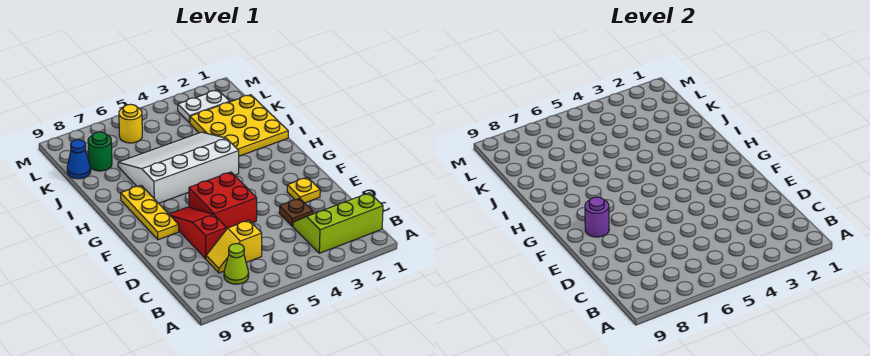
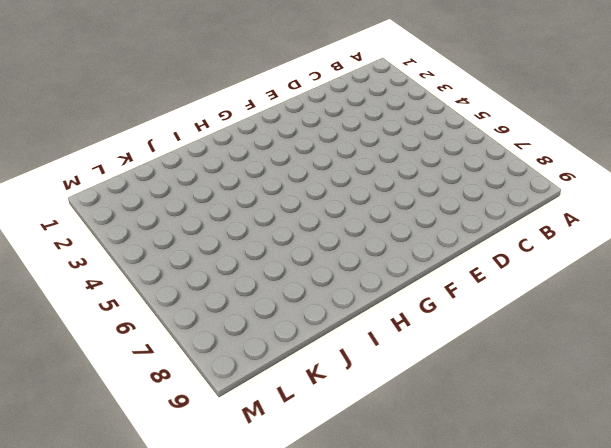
none -> lime slope B1:C3 level 1 top B
none -> lime cone B7 level 1
none -> yellow slope C6:C7 level 1 top 6

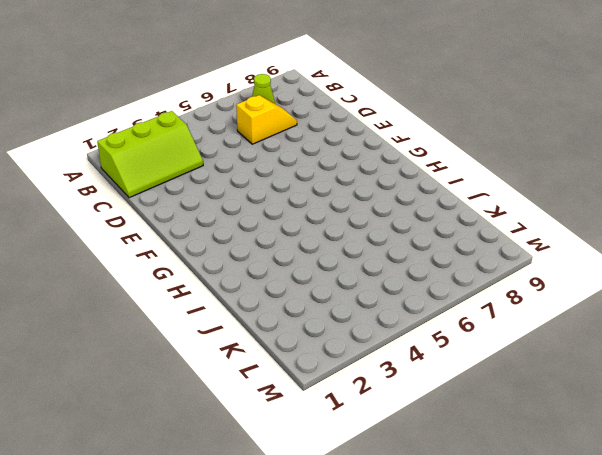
none -> brown plate D3 level 1
none -> red slope D7:F7 level 1 top D
none -> yellow plate E2 level 1

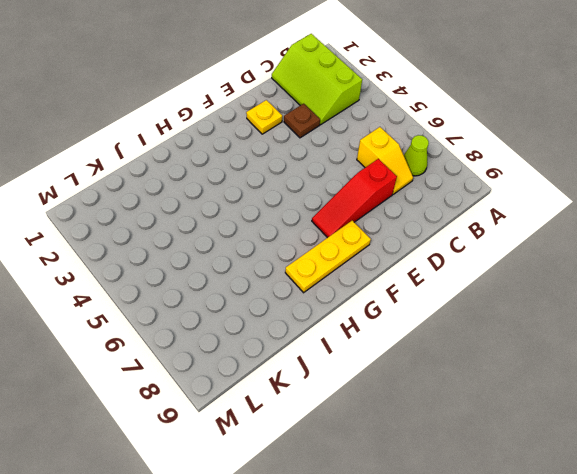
none -> red brick E5:F6 level 1
none -> white slope H4:J7 level 1 top H
none -> yellow plate I1:K3 level 1

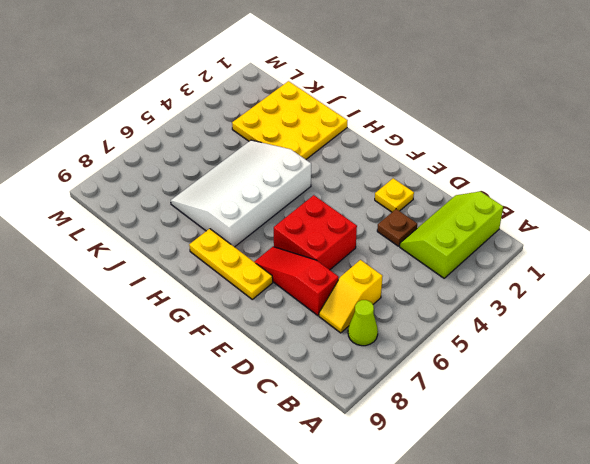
none -> green round brick K8 level 1
none -> blue cone K9 level 1
none -> white plate L2:L3 level 1

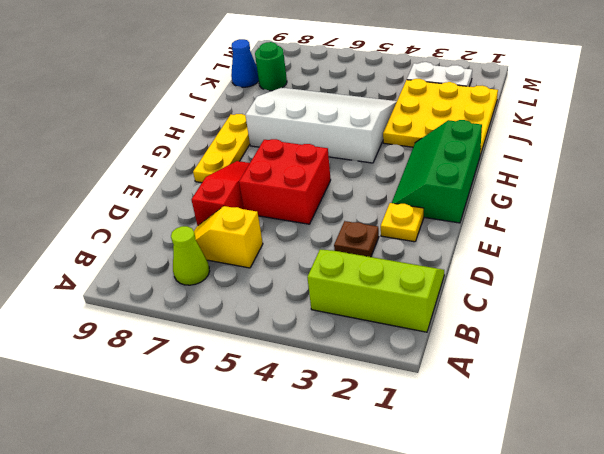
green slope F1:H2 level 1 top 1 -> none
none -> yellow round brick L6 level 1
none -> purple round brick F8 level 2

